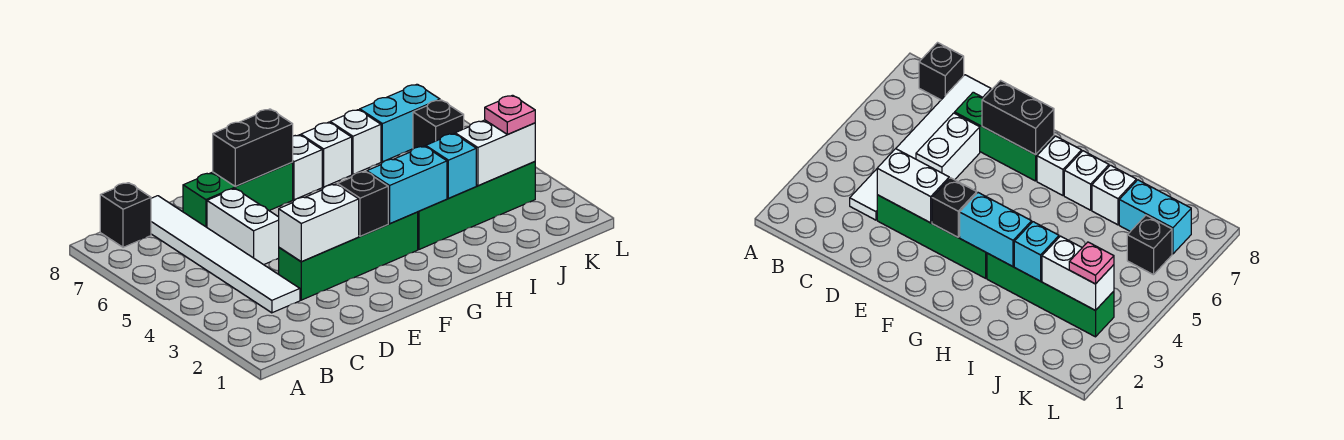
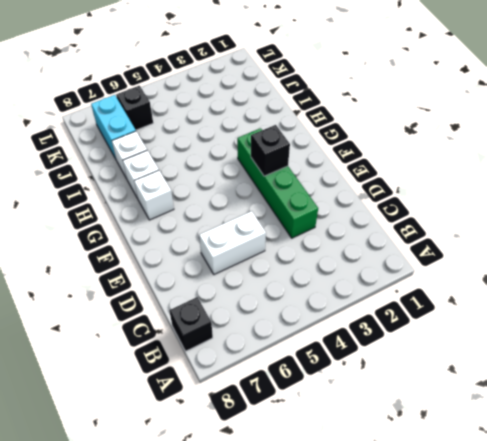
none -> white tile C3:C8 level 1
none -> green brick D7:F7 level 1
none -> green brick H3:K3 level 1

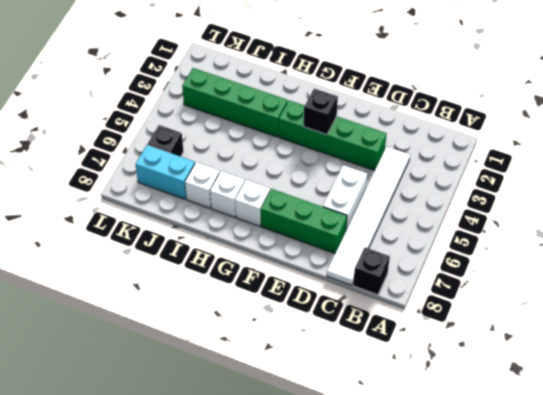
none -> white brick D3:E3 level 2
none -> black brick E7:F7 level 2
none -> cyan brick G3:H3 level 2

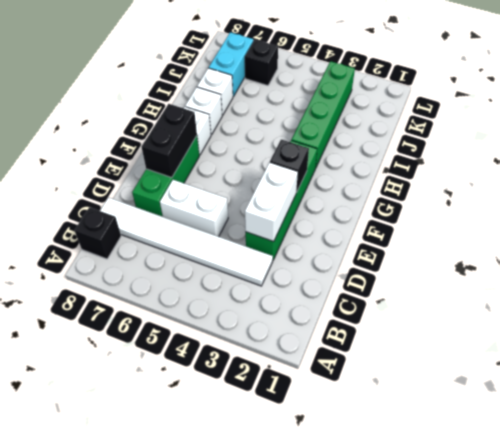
none -> cyan brick G3:H3 level 2
none -> cyan brick I3 level 2
none -> white brick J3:K3 level 2

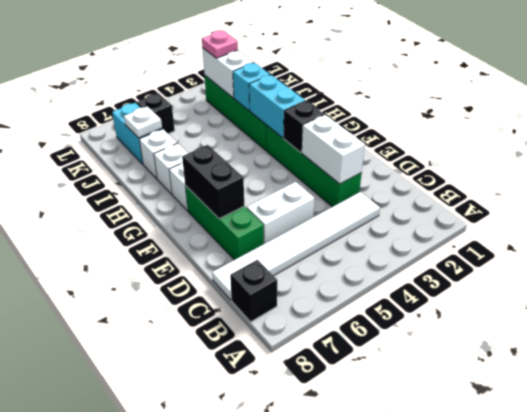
white plate J7 level 2 -> none

